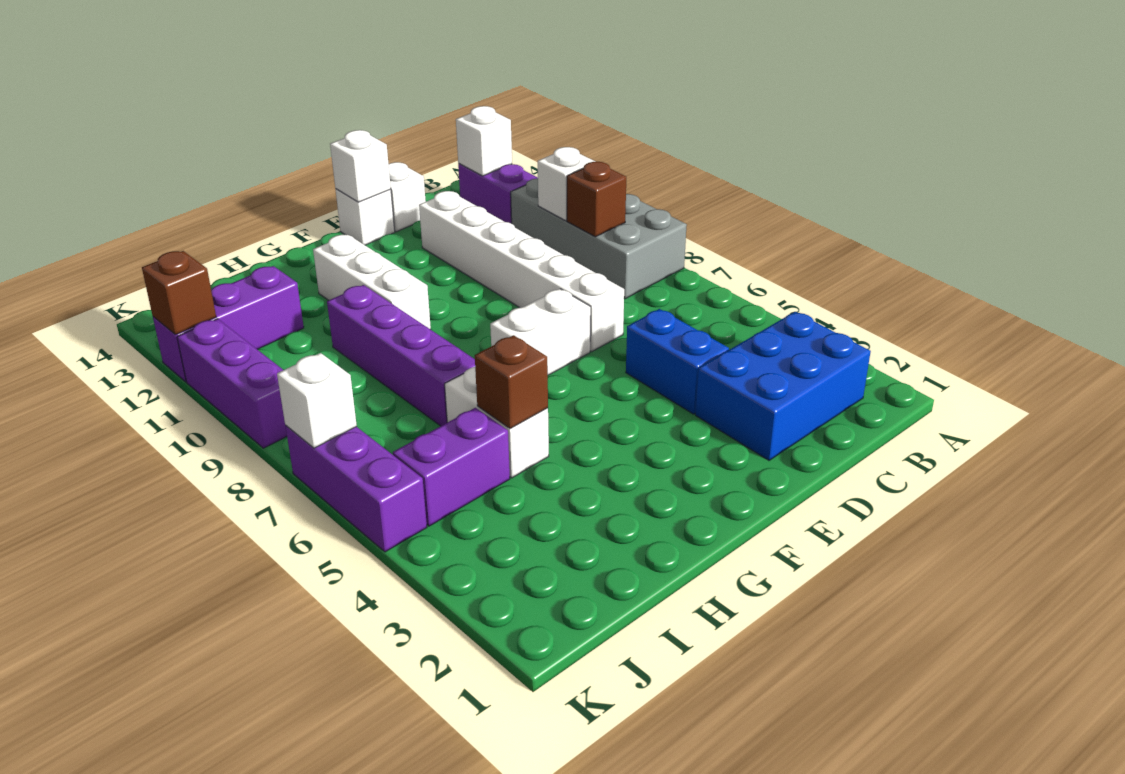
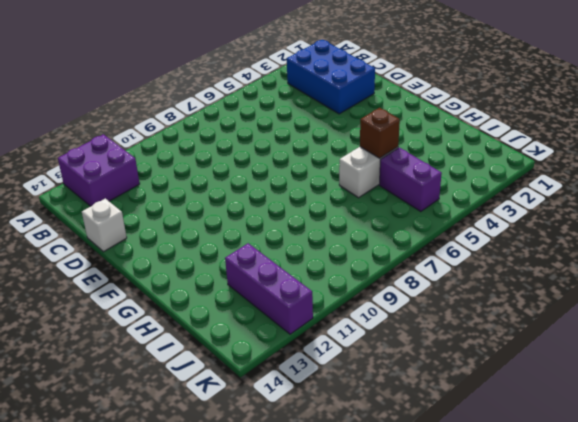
purple brick A12:B13 level 1 -> purple brick B12:B13 level 1
none -> grey brick A8:B11 level 1
none -> blue brick D4:D5 level 1
none -> white brick D7:D12 level 1

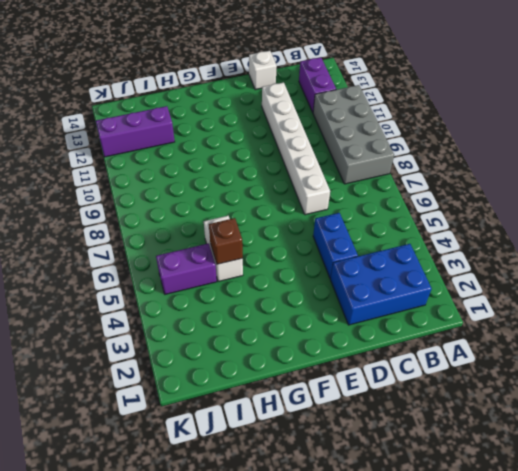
none -> white brick E7:F7 level 1
none -> white brick E14 level 1
none -> white brick G10:G12 level 1

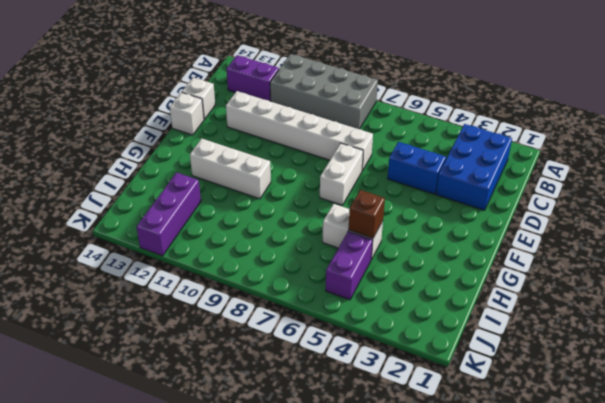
none -> purple brick H7:H10 level 1
none -> purple brick K5:K7 level 1
none -> purple brick K9:K11 level 1

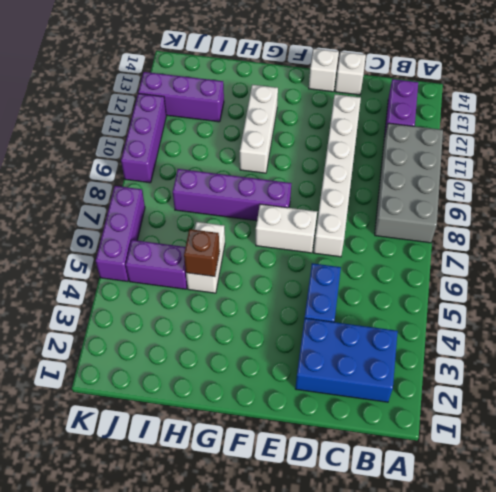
purple brick F8:I8 level 1 -> purple brick H7:H10 level 1
none -> brown brick B9 level 2
none -> white brick B10 level 2
none -> white brick B13 level 2

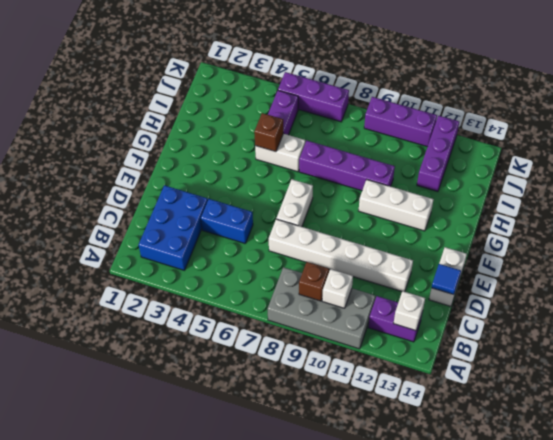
blue tile D14 level 2 -> none
none -> white brick E14 level 2
none -> white brick K7 level 2
none -> brown brick K12 level 2

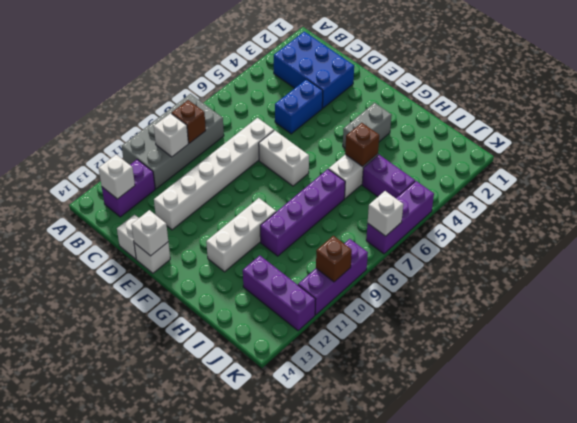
grey brick G3:G4 level 1 -> none
brown brick K10 level 2 -> brown brick K12 level 2

